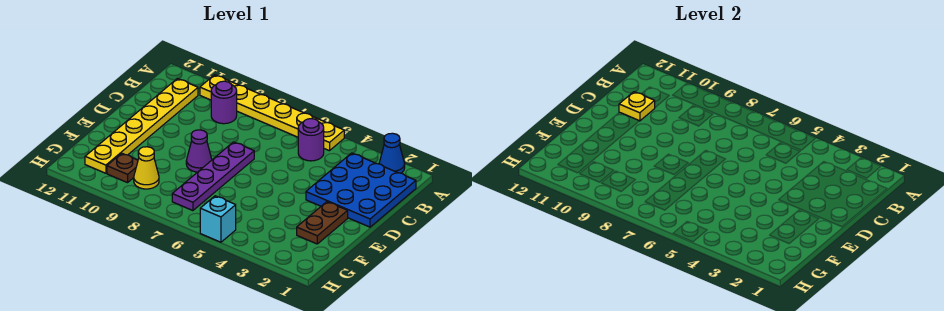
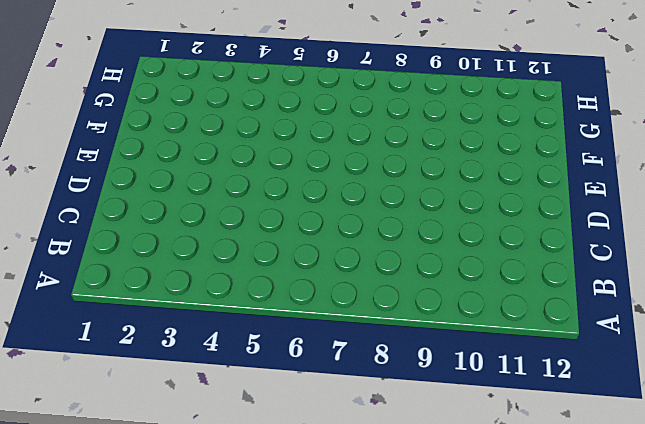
none -> blue cone A2 level 1
none -> yellow plate A5:A10 level 1
none -> blue plate B1:D3 level 1

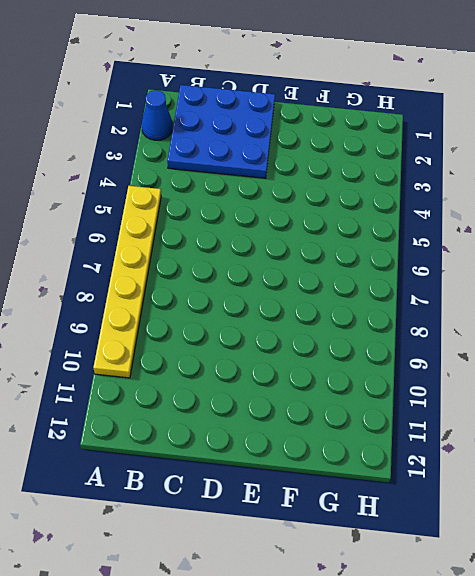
none -> purple round brick B5 level 1
none -> purple round brick B9 level 1
none -> yellow plate B11:G11 level 1

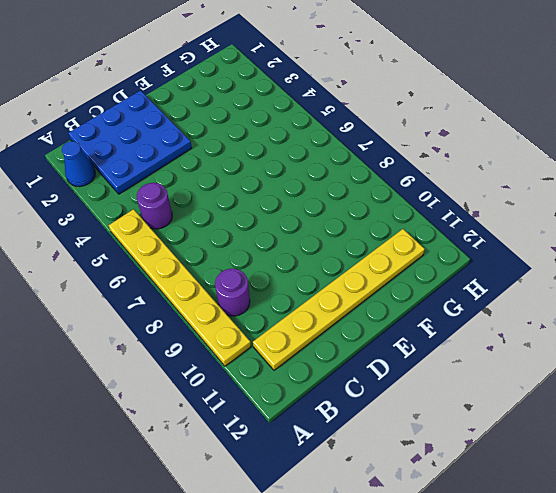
none -> purple plate D7:G7 level 1
none -> brown plate E2:F2 level 1
none -> purple cone E8 level 1

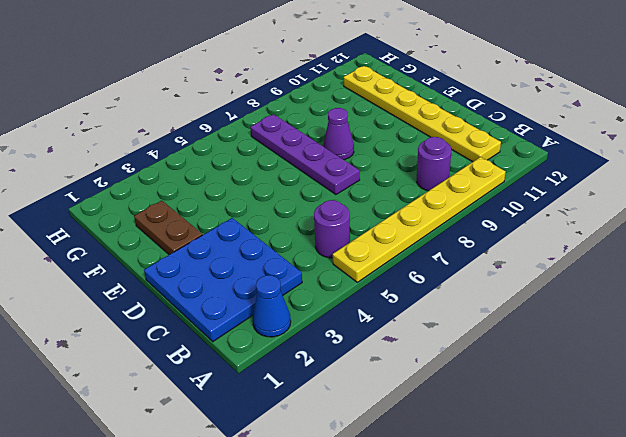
none -> yellow cone G9 level 1
none -> brown plate G10 level 1
none -> cyan brick H5 level 1

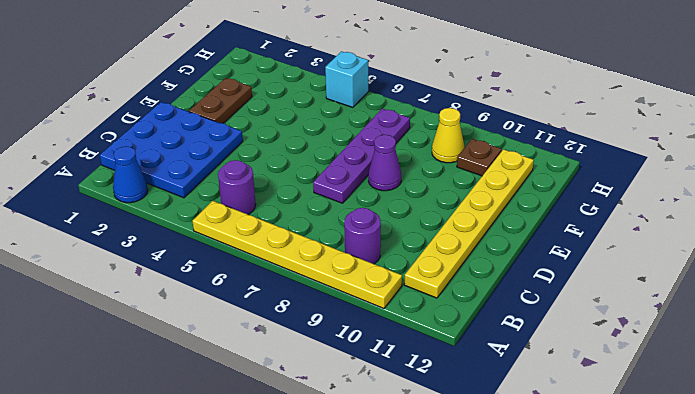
none -> yellow plate C11 level 2

